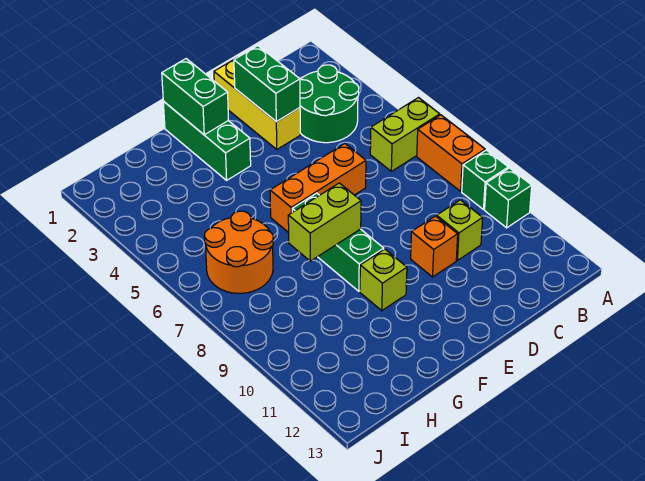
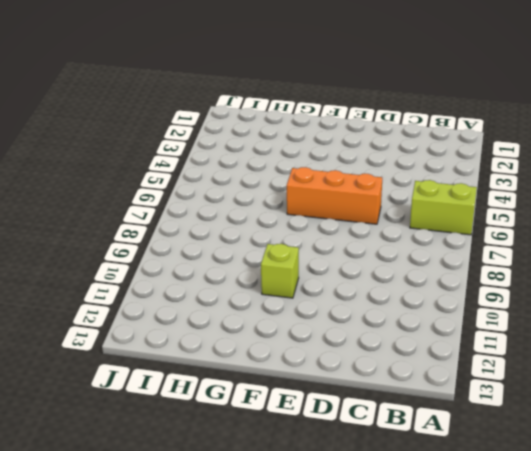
none -> orange brick A7:A8 level 1
none -> green brick A9 level 1
none -> green brick A10 level 1

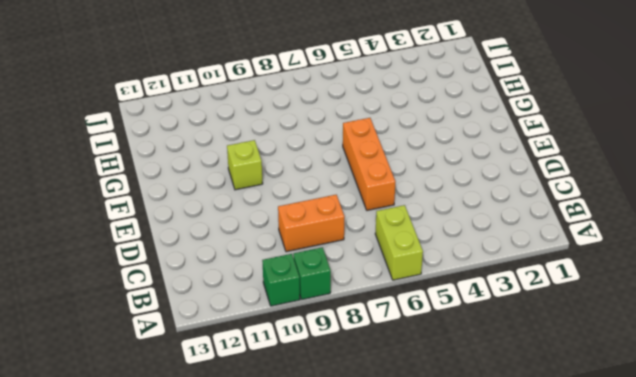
orange brick C8:C9 level 1 -> orange brick A7:A8 level 1
none -> green round brick B3:C4 level 1
none -> lime brick C10 level 1
none -> yellow brick D1:D3 level 1

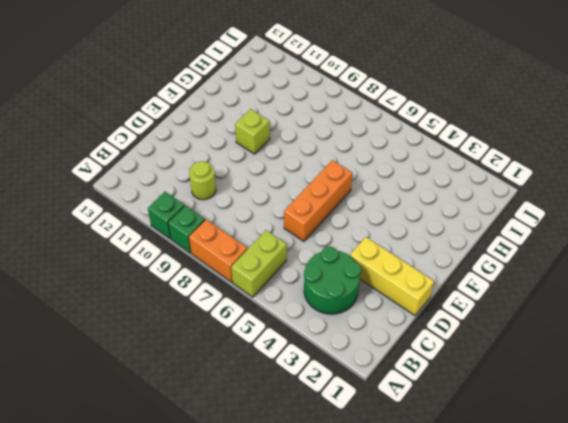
lime round brick C10 level 1 -> lime brick C10 level 1
none -> orange brick D10 level 1
none -> green brick F1:F3 level 1
none -> green brick F7:F9 level 1

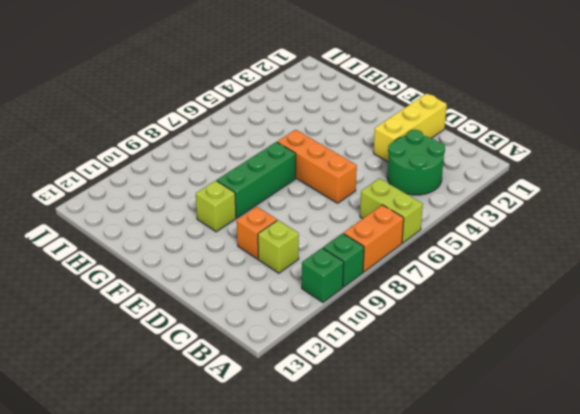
none -> green brick F1:F3 level 1
none -> orange round brick H6:I7 level 1
none -> green brick D2:D3 level 2

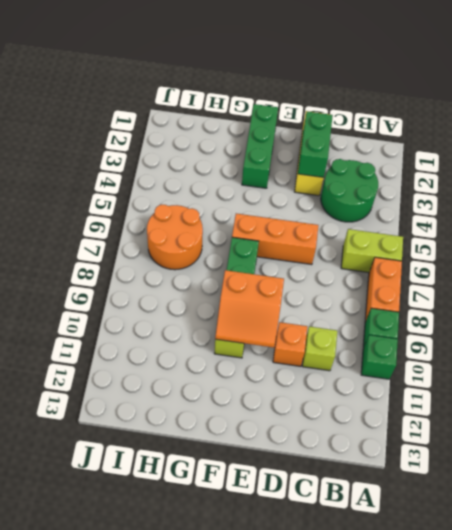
orange slope E9:F10 level 2 top 9 -> none
none -> green brick F1:F2 level 2
none -> lime brick F8:G8 level 2

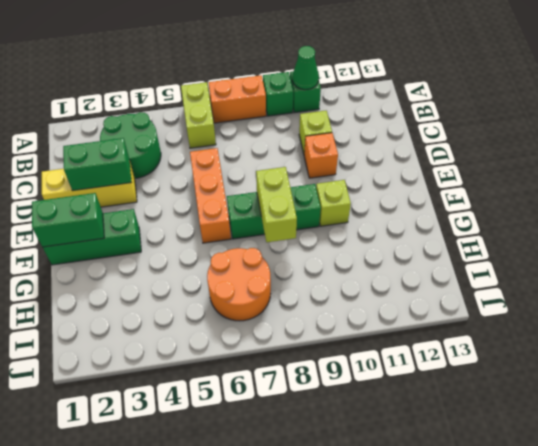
green cone A10 level 2 -> none

